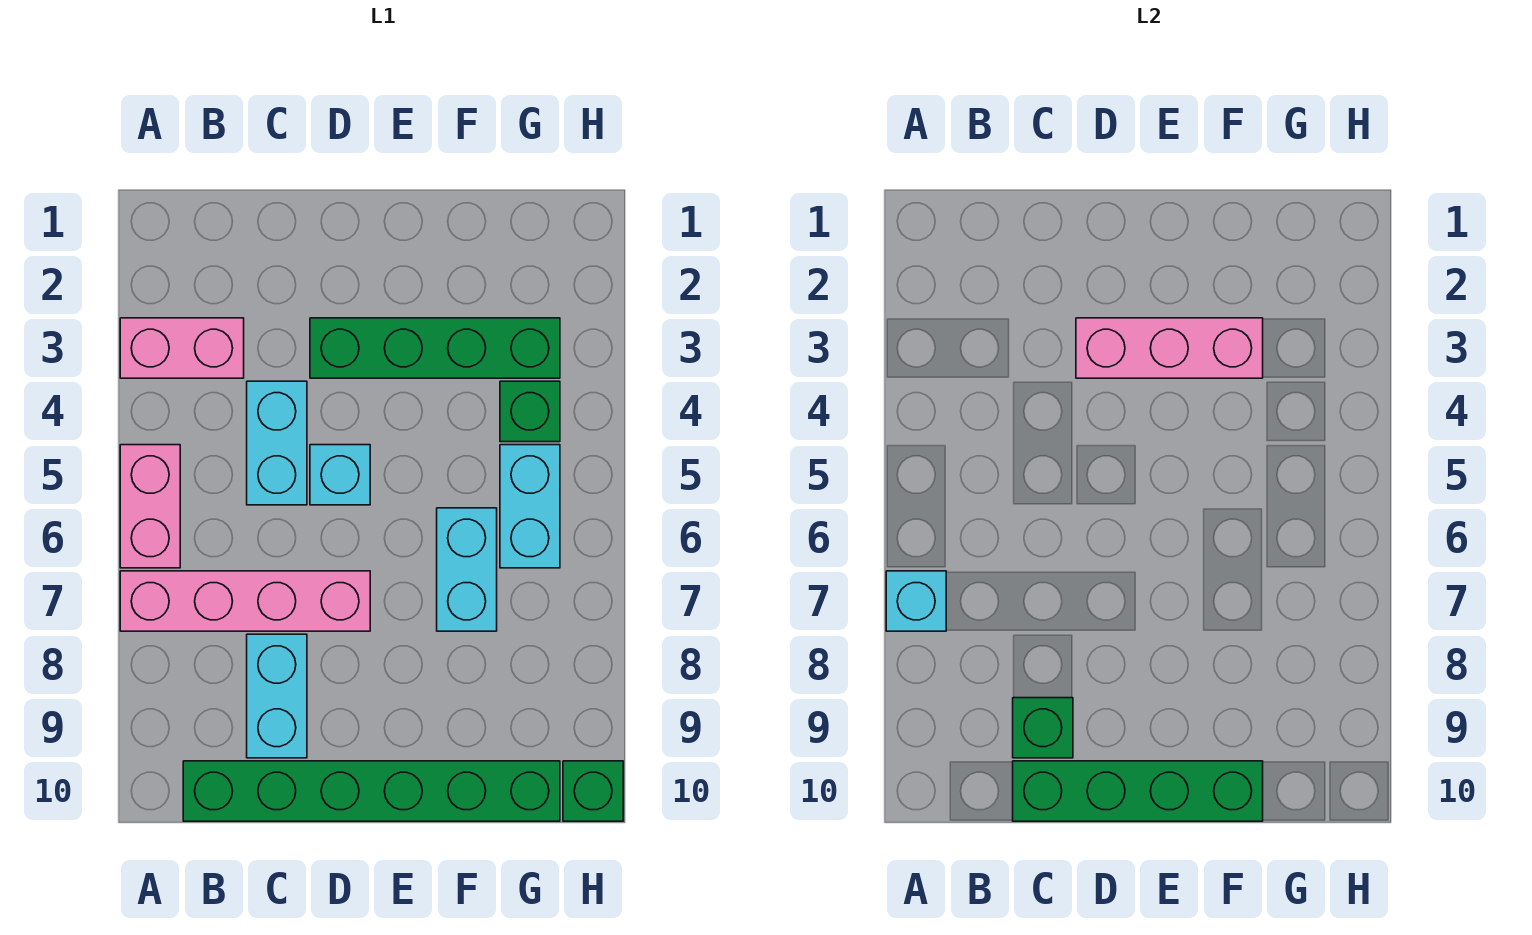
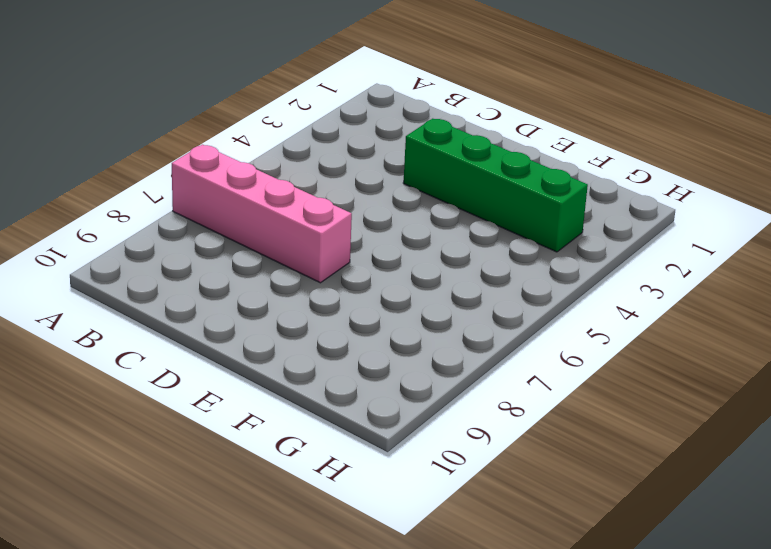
none -> pink brick A3:B3 level 1
none -> pink brick A5:A6 level 1
none -> green brick B10:G10 level 1

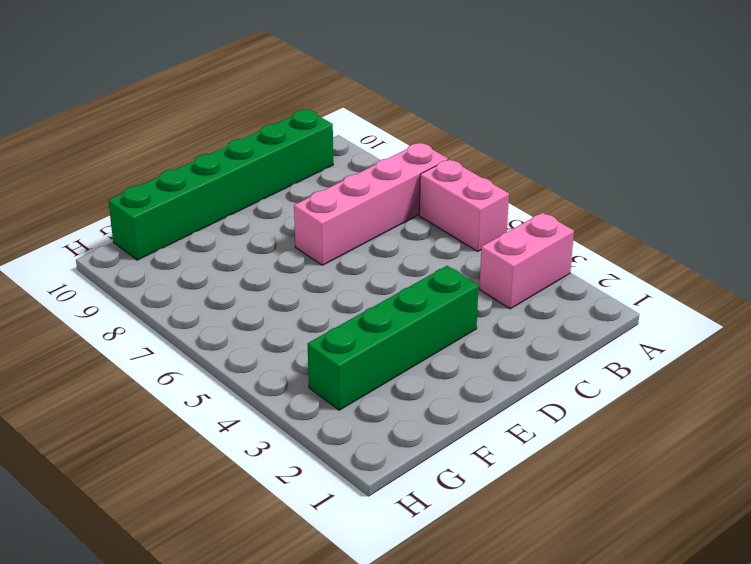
none -> cyan brick C4:C5 level 1
none -> cyan brick C8:C9 level 1
none -> cyan brick D5 level 1

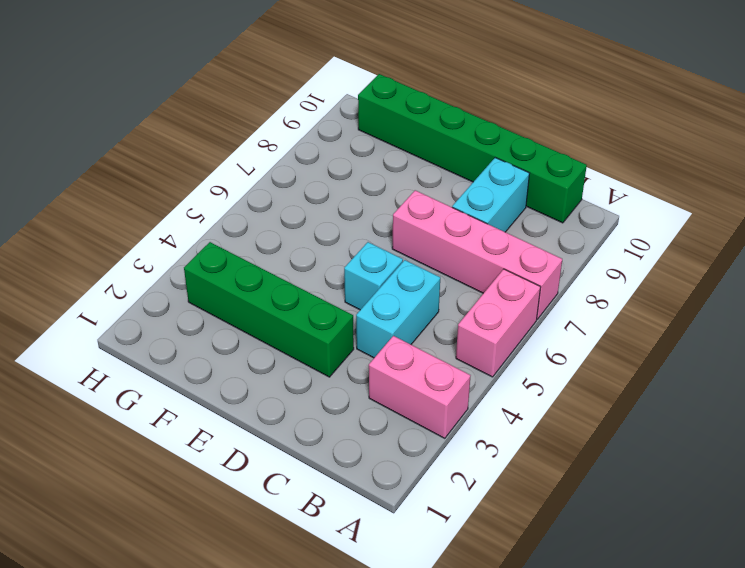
none -> cyan brick F6:F7 level 1
none -> green brick G4 level 1
none -> cyan brick G5:G6 level 1

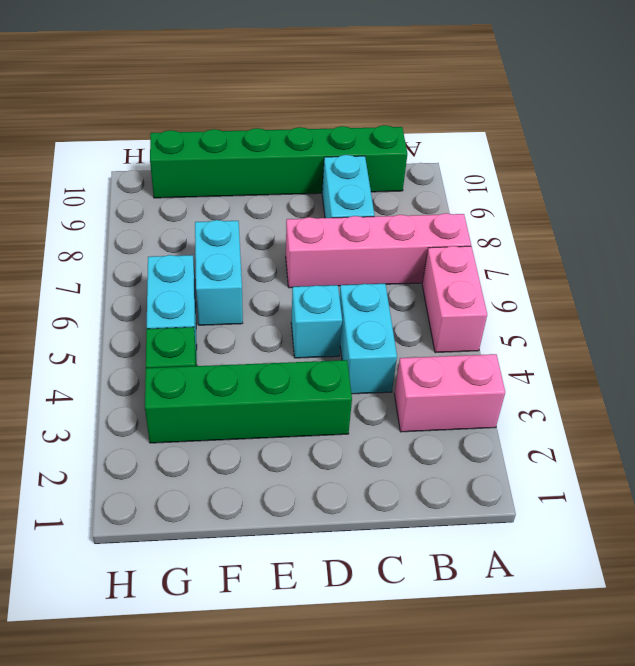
none -> green brick H10 level 1
none -> cyan brick A7 level 2
none -> green brick C9 level 2

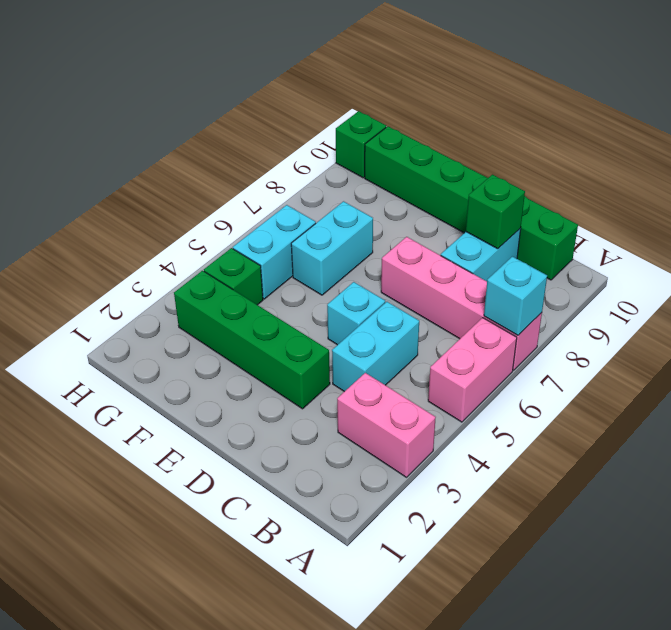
none -> green brick C10:F10 level 2
none -> pink brick D3:F3 level 2

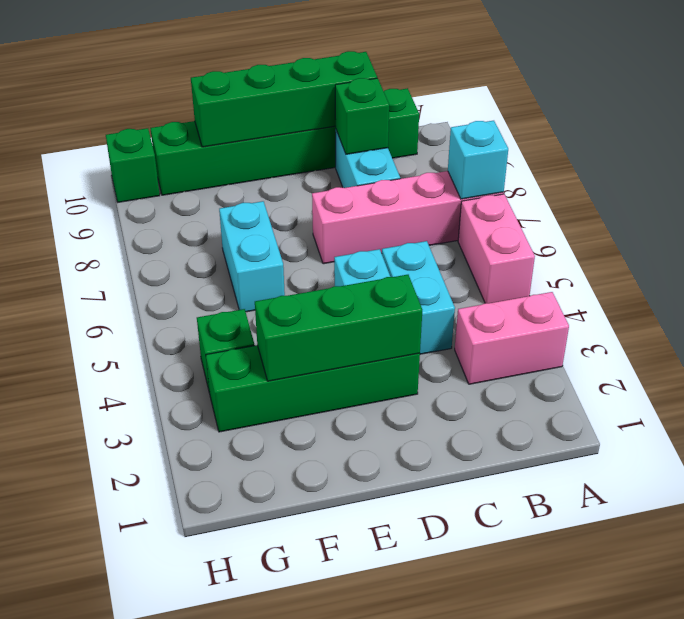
green brick D3:F3 level 2 -> pink brick D3:F3 level 2
none -> cyan brick G5:G6 level 1

